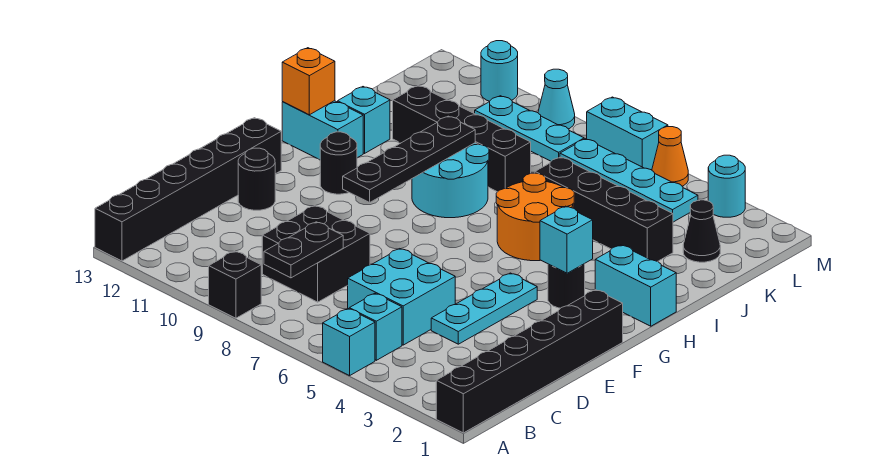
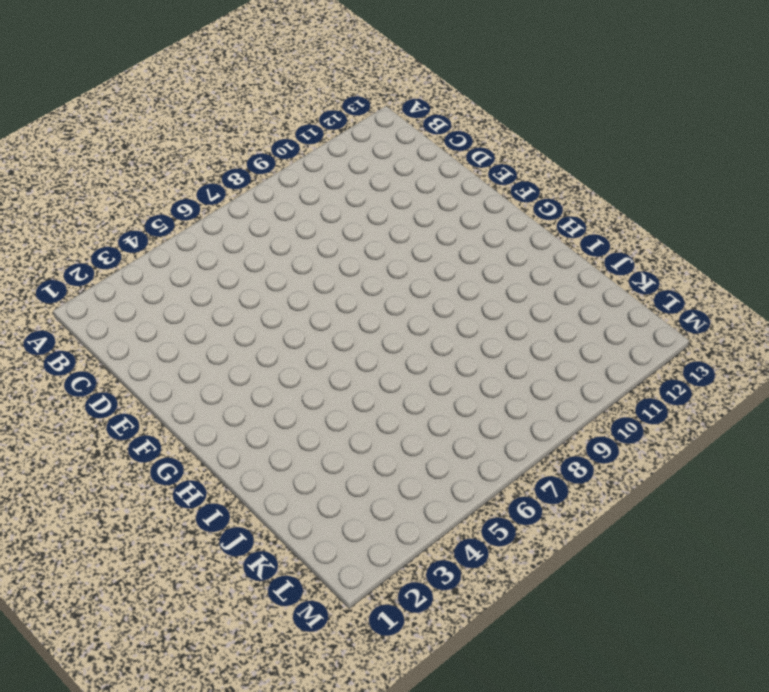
none -> black brick A1:F1 level 1
none -> cyan brick A5 level 1
none -> black brick A9 level 1
none -> black brick A13:F13 level 1

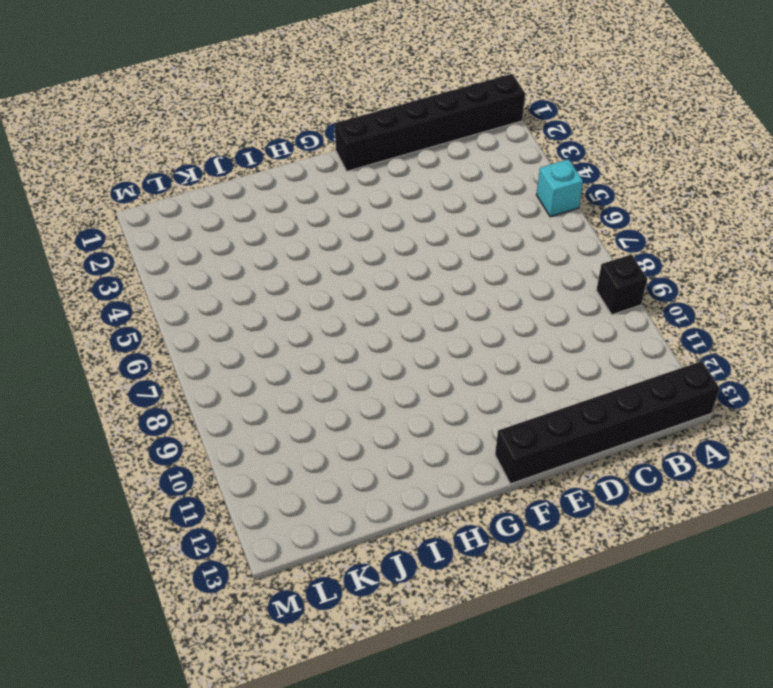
none -> cyan brick B5 level 1
none -> cyan brick C5:D6 level 1
none -> black brick C8:D9 level 1
none -> cyan plate D4:F4 level 1

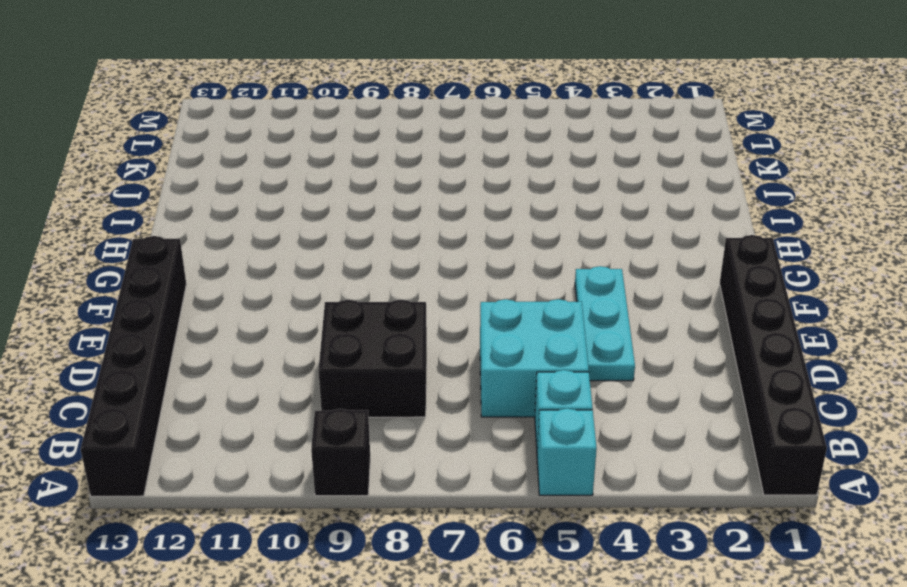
none -> black round brick E12 level 1
none -> black round brick G3 level 1
none -> black round brick G11 level 1
none -> cyan brick H1:H2 level 1

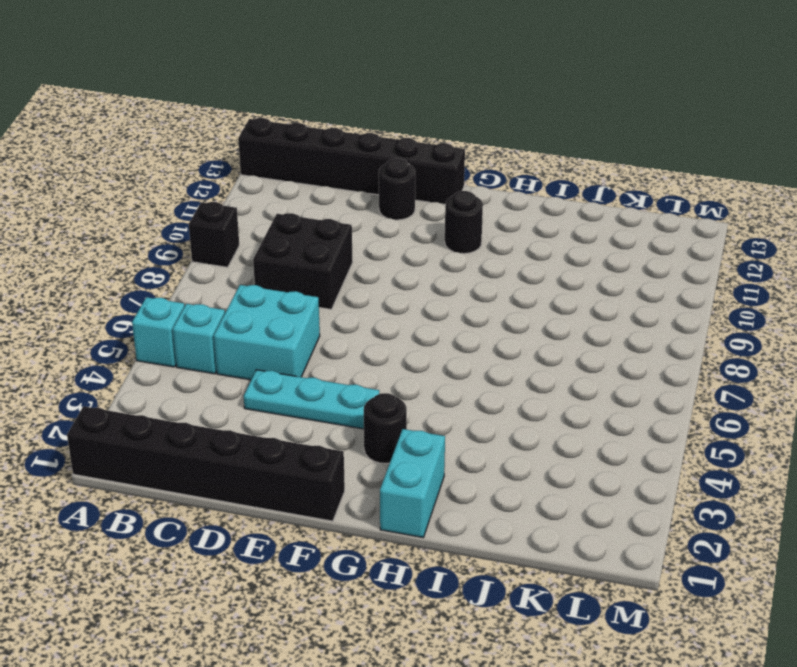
none -> orange round brick H5:I6 level 1
none -> cyan round brick H8:I9 level 1
none -> cyan brick H12:H13 level 1
none -> cyan brick I12 level 1

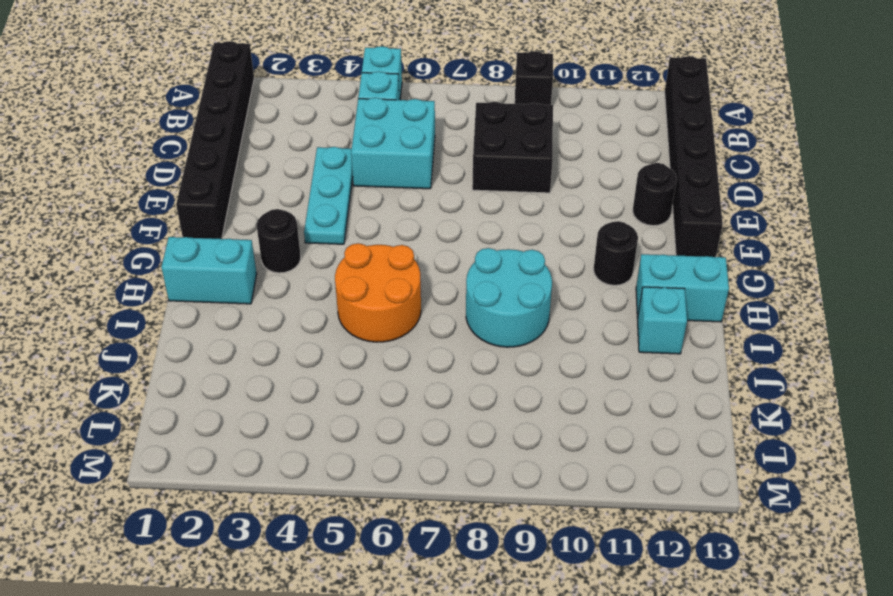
none -> black brick J3:J6 level 1
none -> black brick J8:J11 level 1
none -> black cone K2 level 1
none -> cyan plate L4:L7 level 1

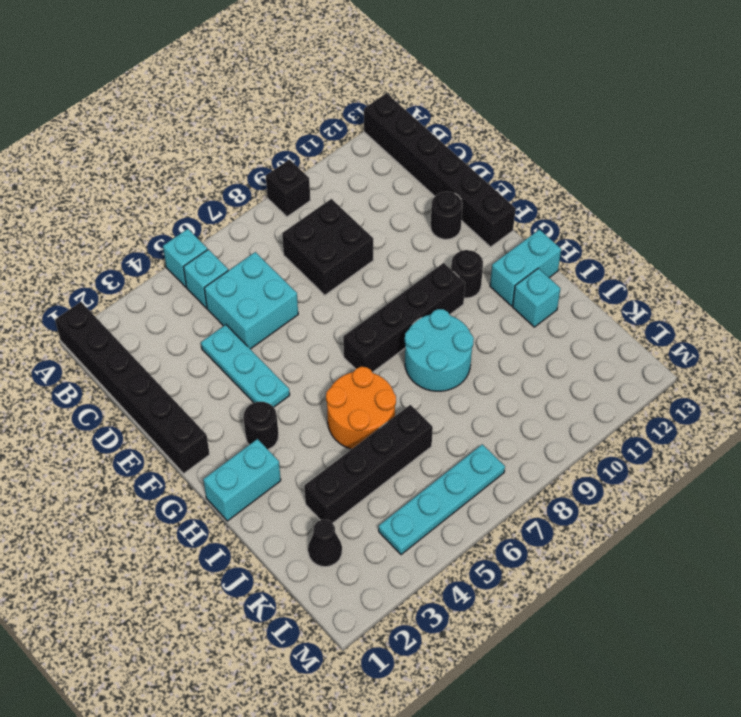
black brick G7:G10 level 1 -> black brick J8:J11 level 1
none -> cyan plate L8:L10 level 1
none -> cyan round brick M3 level 1
none -> orange cone M5 level 1
none -> cyan brick M6:M7 level 1

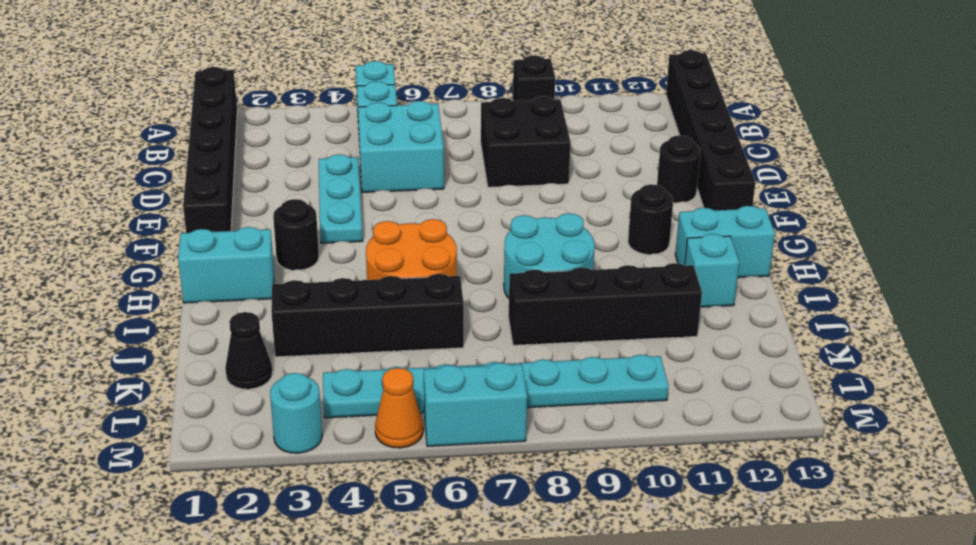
none -> cyan cone M9 level 1
none -> cyan round brick M11 level 1
none -> black plate B8:C8 level 2
none -> black plate F9:I9 level 2

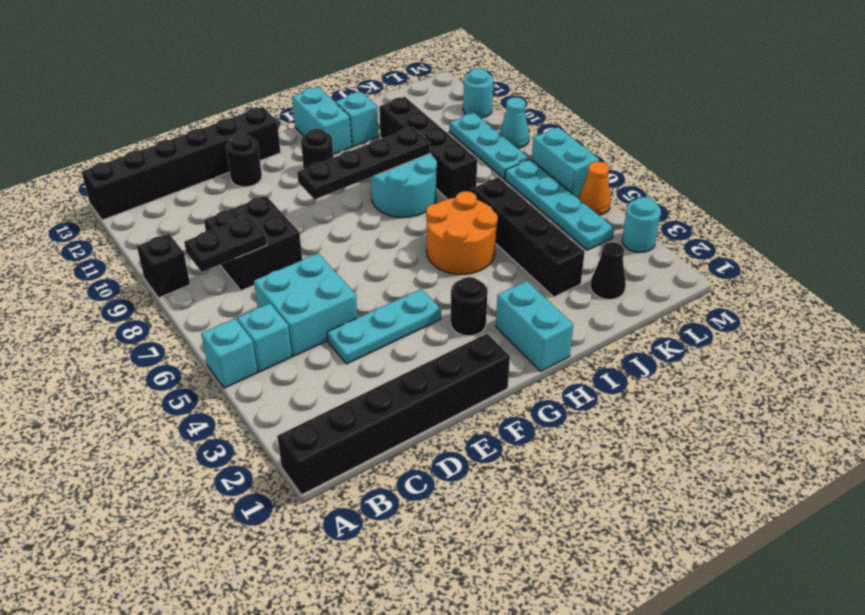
none -> cyan brick G3 level 2
none -> orange brick H13 level 2

